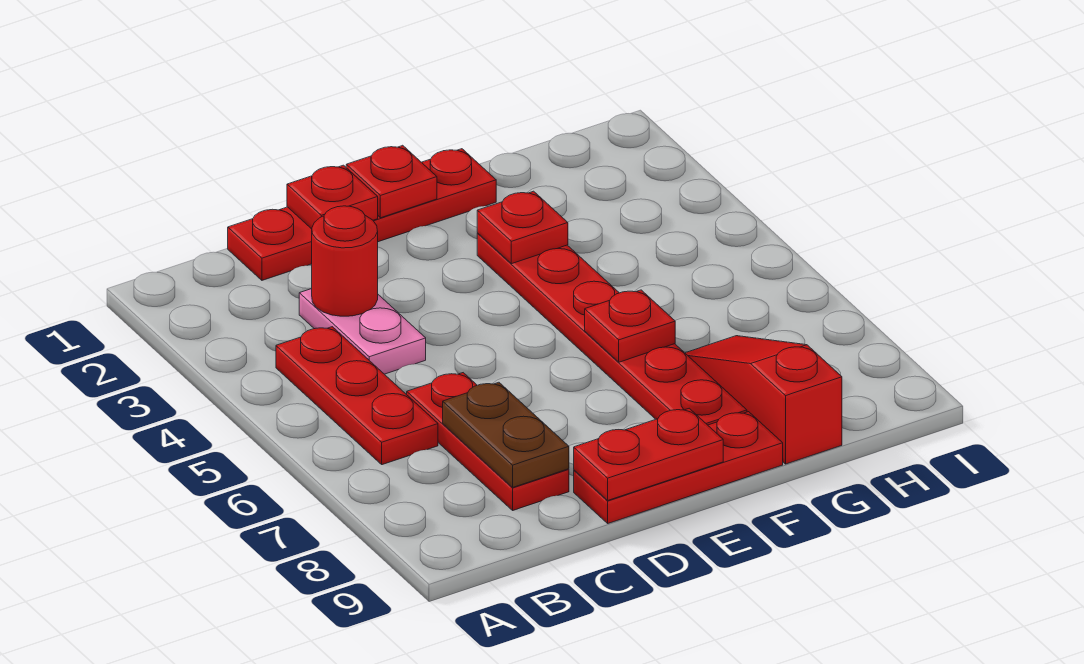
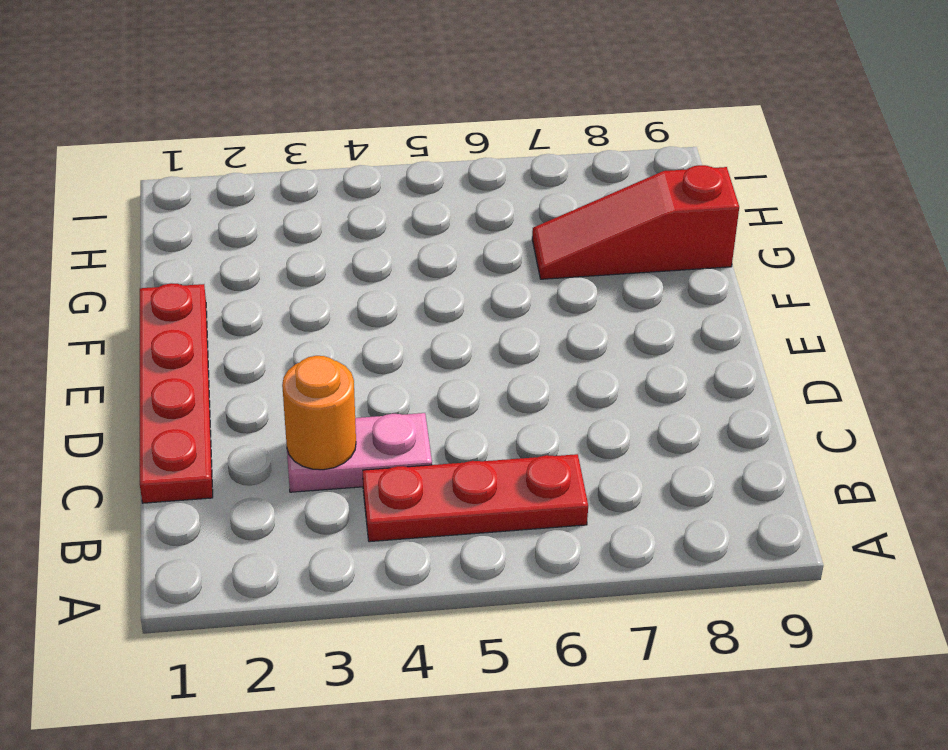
orange round brick C3 level 2 -> red round brick C3 level 2
none -> red plate C6:C8 level 1
none -> red plate D9:F9 level 1
none -> red plate F3:F8 level 1

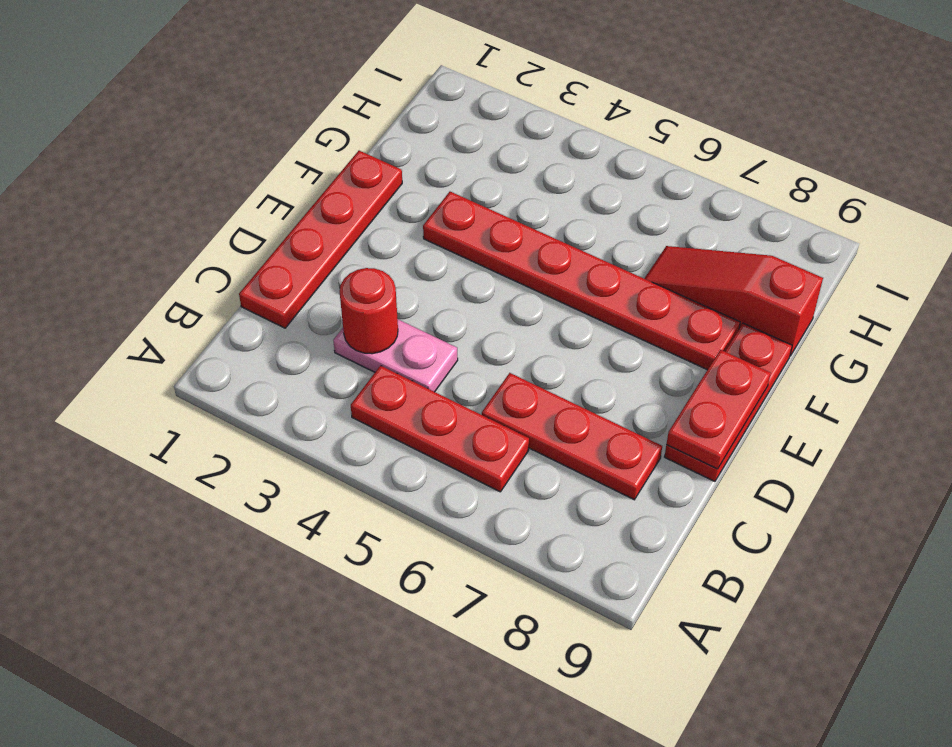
none -> brown plate C7:C8 level 2
none -> red plate D1 level 2
none -> red plate E1 level 2

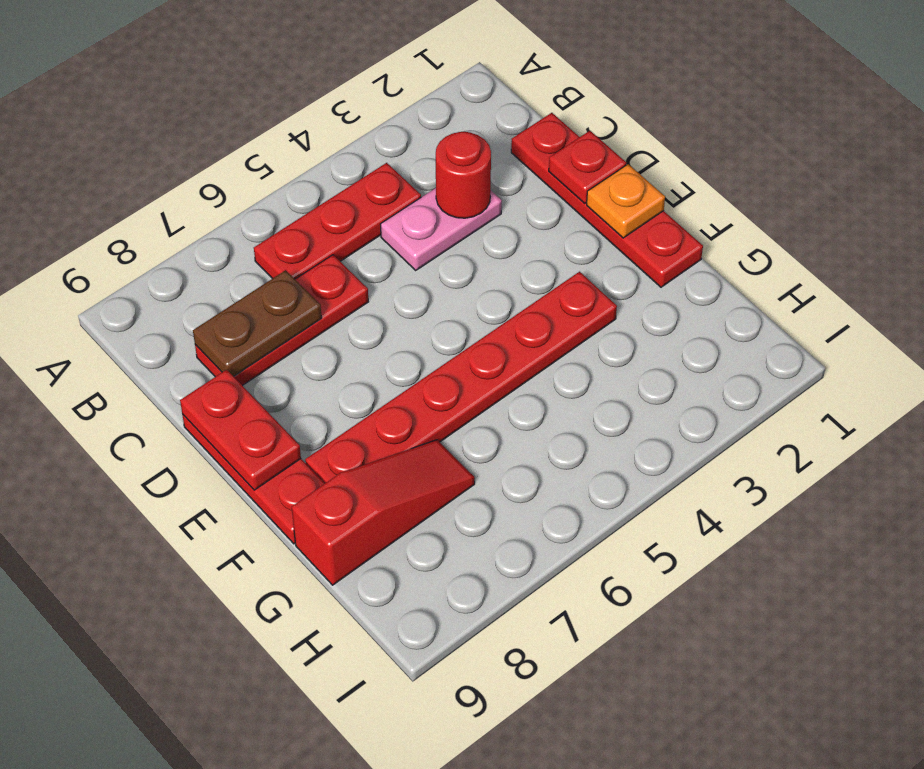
orange plate E1 level 2 -> red plate E1 level 2
none -> red plate F3 level 2
none -> red plate F6 level 2

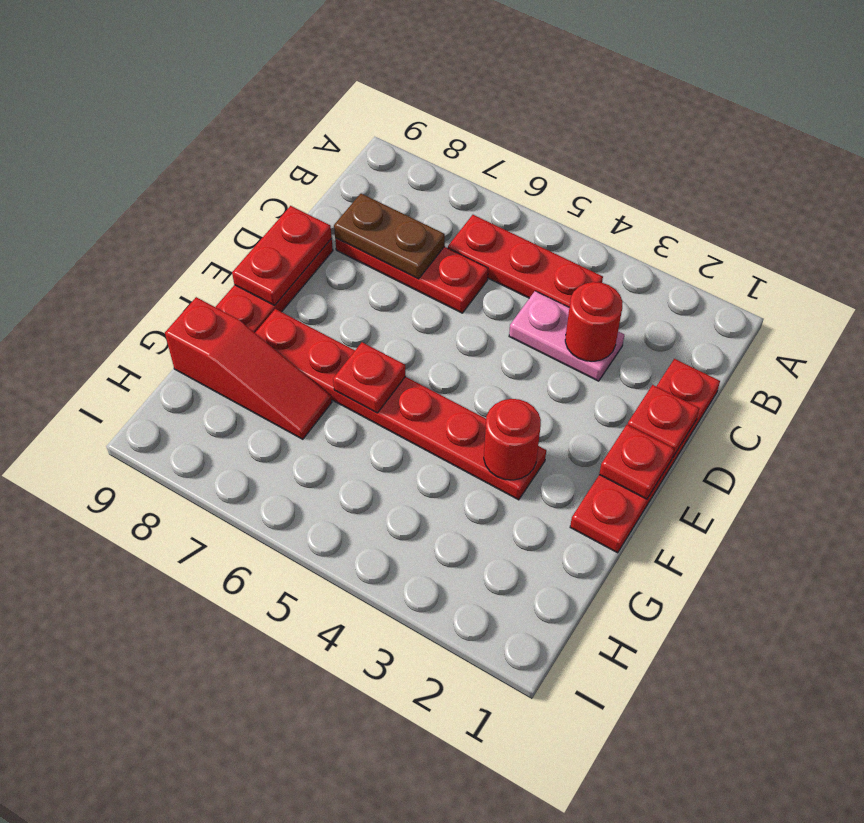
red round brick F3 level 2 -> red plate F3 level 2

